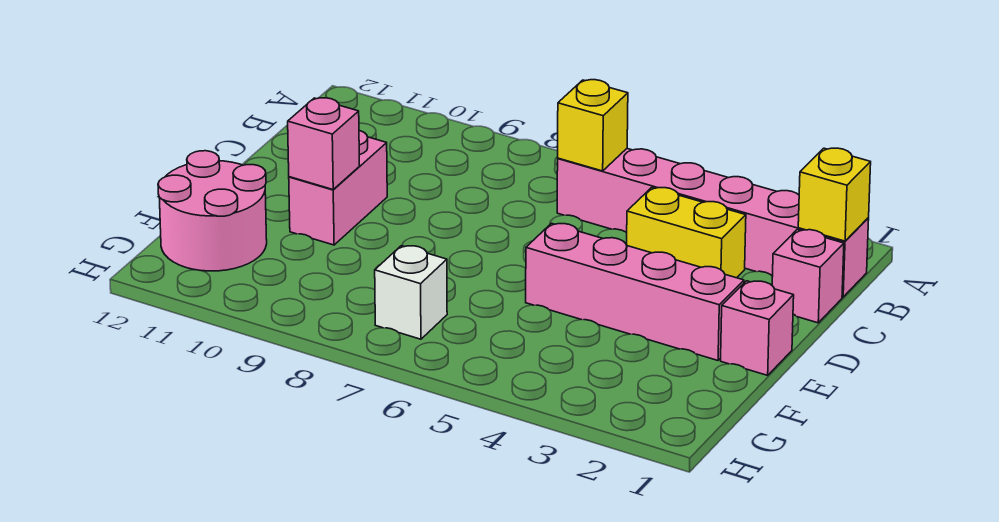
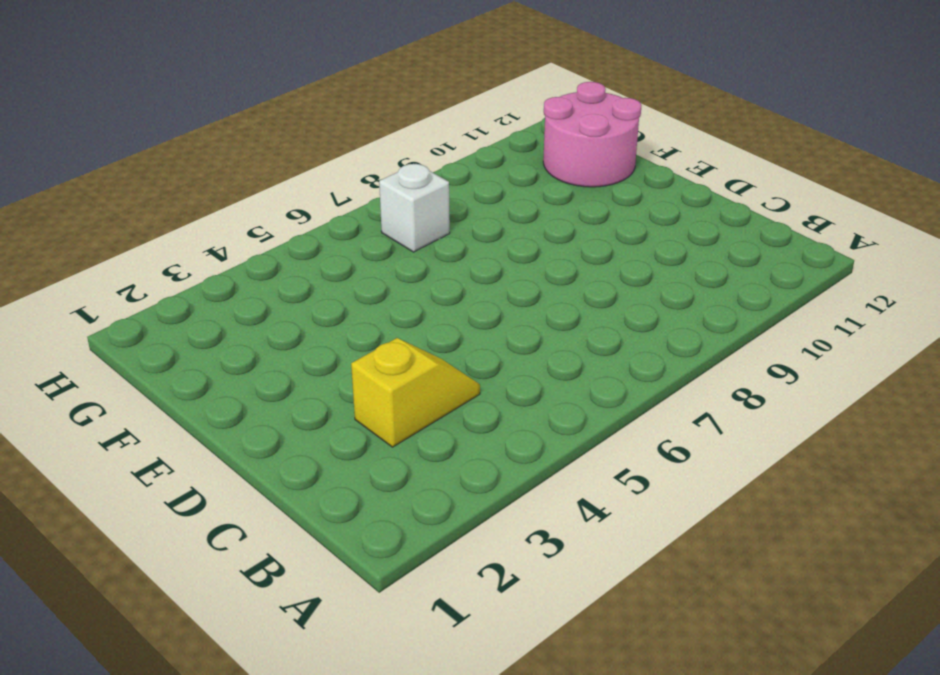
yellow slope C3:C4 level 1 top 3 -> yellow brick C3:C4 level 1
none -> pink brick B1:B6 level 1
none -> pink brick C1 level 1

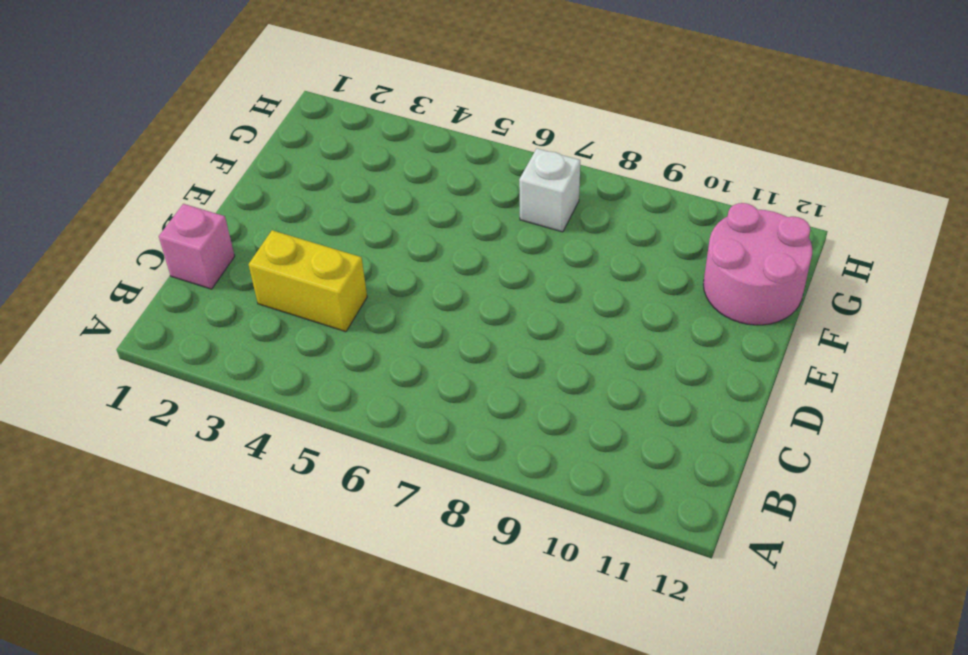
none -> pink brick B1:B6 level 1
none -> pink brick D10:E10 level 1

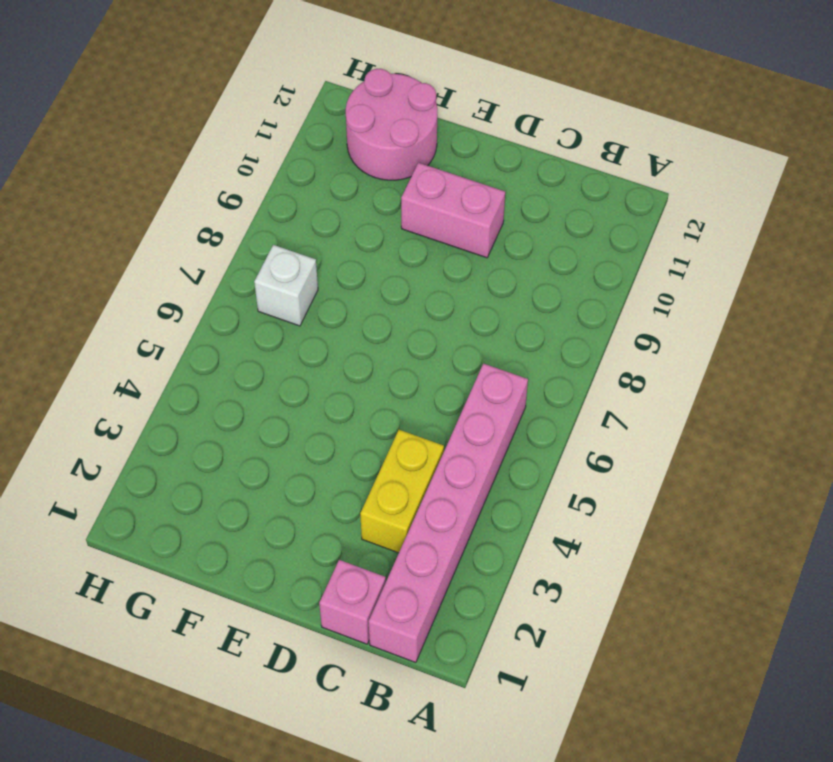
none -> pink brick E1 level 1
none -> pink brick E2:E5 level 1

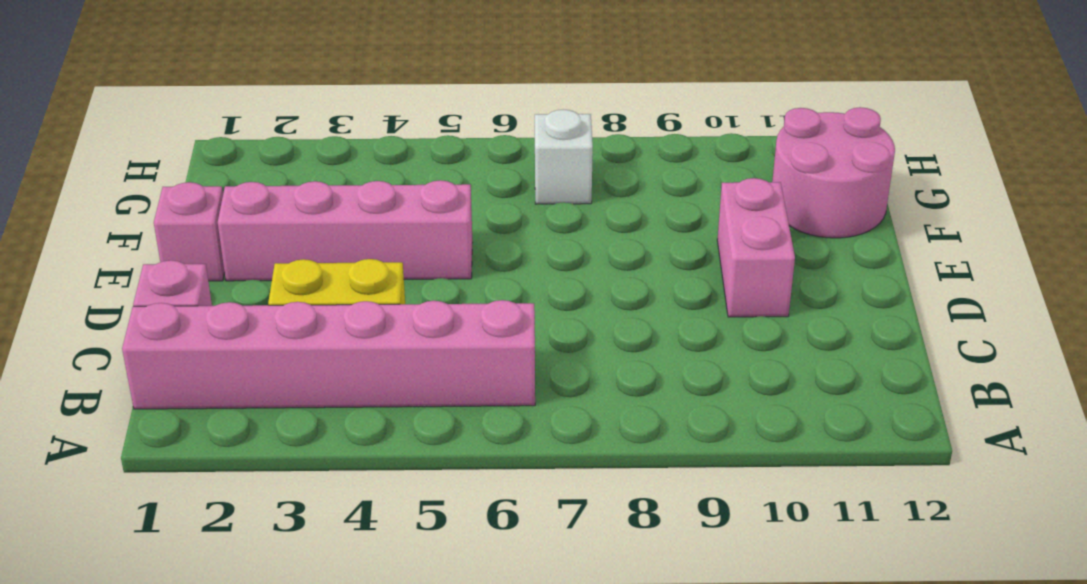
none -> yellow brick B1 level 2
none -> yellow brick B6 level 2

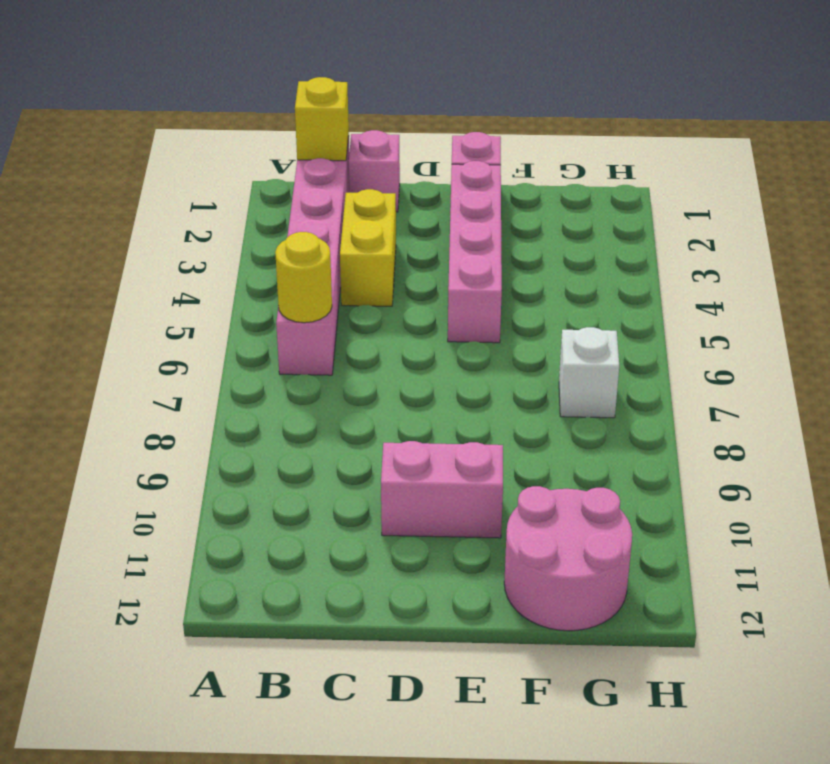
yellow round brick B6 level 2 -> yellow brick B6 level 2
none -> pink brick E10 level 2

